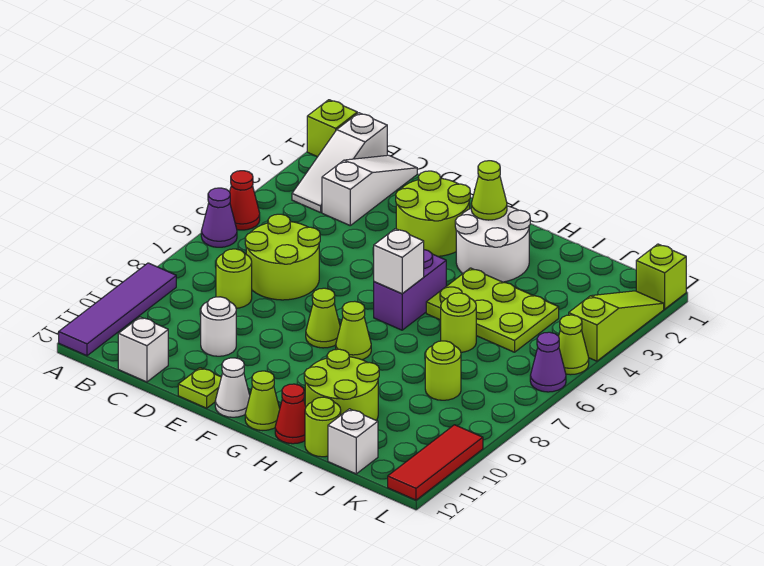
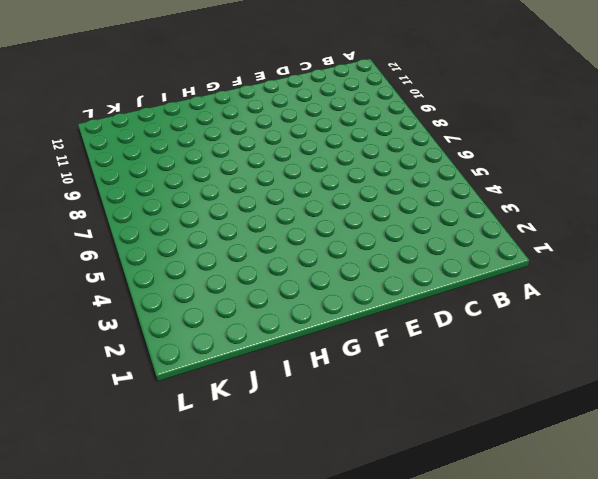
none -> lime brick A1 level 1
none -> red cone A5 level 1
none -> purple cone A6 level 1
none -> purple tile A9:A12 level 1

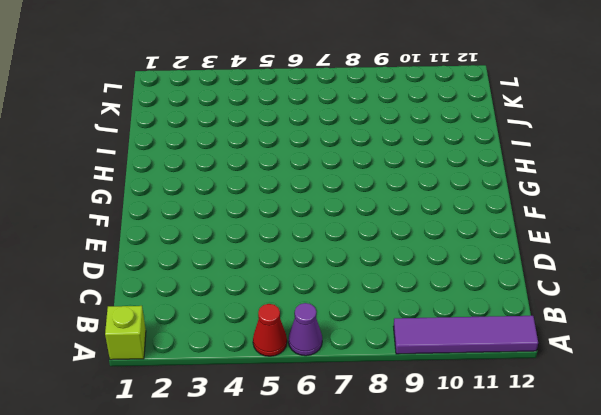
none -> white slope B1:B3 level 1 top 1
none -> white slope C1:C3 level 1 top 3
none -> lime round brick C6:D7 level 1
none -> lime round brick C8 level 1

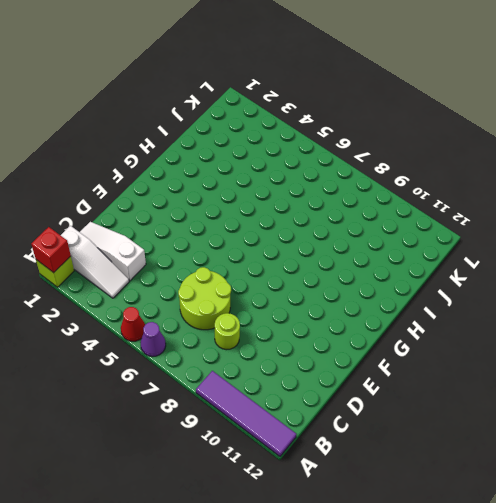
red brick A1 level 2 -> none
none -> white brick C12 level 1
none -> white round brick D10 level 1
none -> lime round brick E2:F3 level 1
none -> lime plate E12 level 1

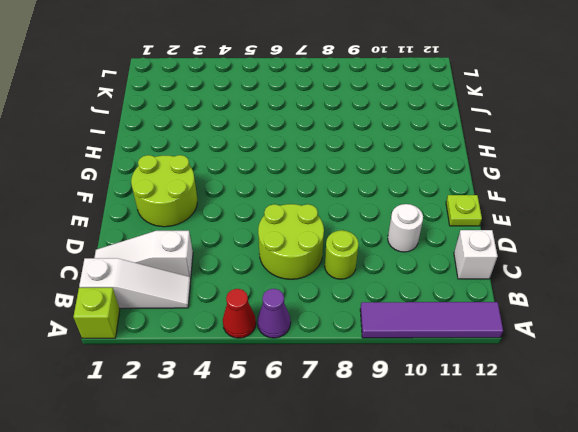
none -> lime cone F8 level 1
none -> white cone F12 level 1
none -> white round brick G2:H3 level 1
none -> purple brick G5:G6 level 1

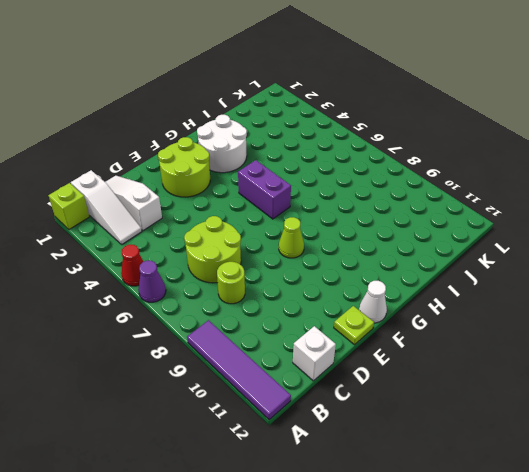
none -> white round brick D10 level 1
none -> lime cone G8 level 1
none -> lime cone G12 level 1
none -> lime plate H4:J5 level 1

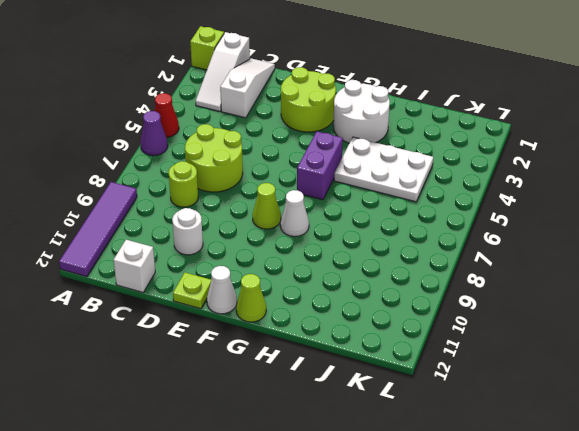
white cone G8 level 1 -> lime cone G8 level 1
white plate H4:J5 level 1 -> lime plate H4:J5 level 1
none -> lime round brick H10:I11 level 1
none -> red cone H12 level 1
none -> lime round brick I6 level 1
none -> lime round brick I12 level 1

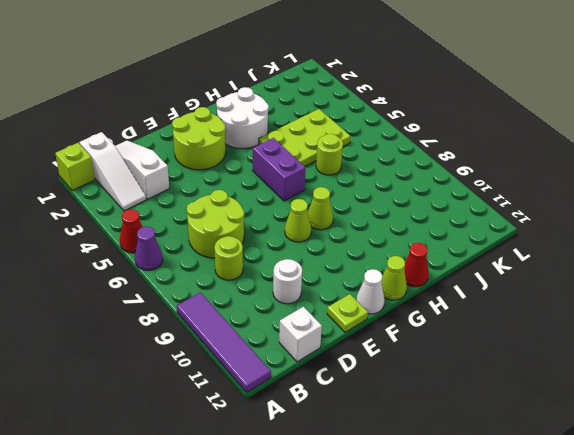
none -> lime round brick H10:I11 level 1
none -> lime round brick I12 level 1
none -> lime round brick J8 level 1
none -> white brick J12 level 1

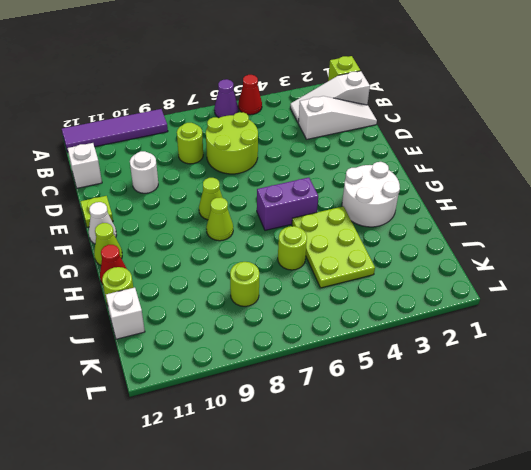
none -> lime round brick E2:F3 level 1
none -> lime round brick H10:I11 level 1
none -> lime brick L1 level 1
none -> lime slope L2:L4 level 1 top 4

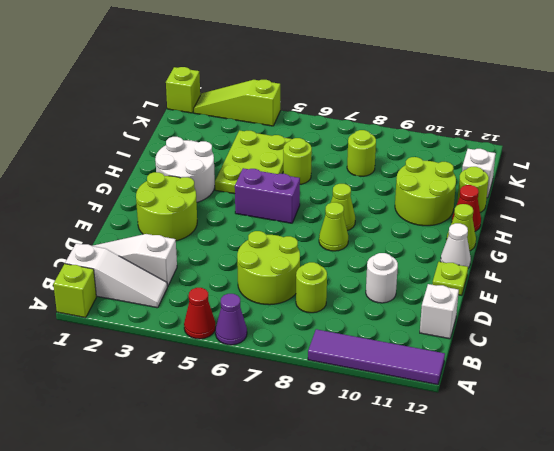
none -> lime cone L5 level 1
none -> purple cone L6 level 1
none -> red tile L10:L12 level 1
none -> lime cone G2 level 2

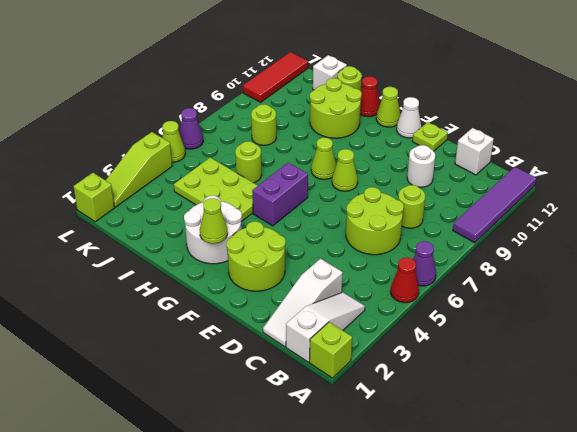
none -> white brick G6 level 2

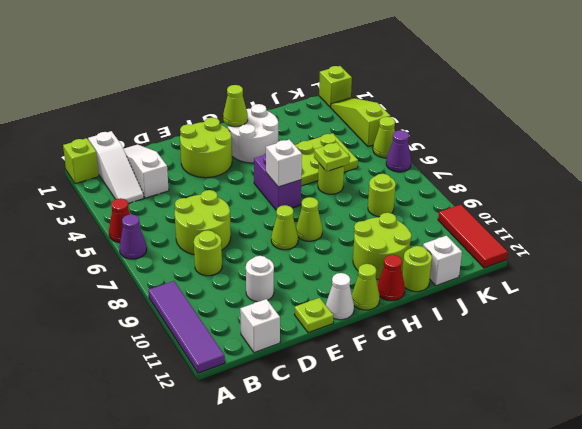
lime plate I6 level 2 -> none

